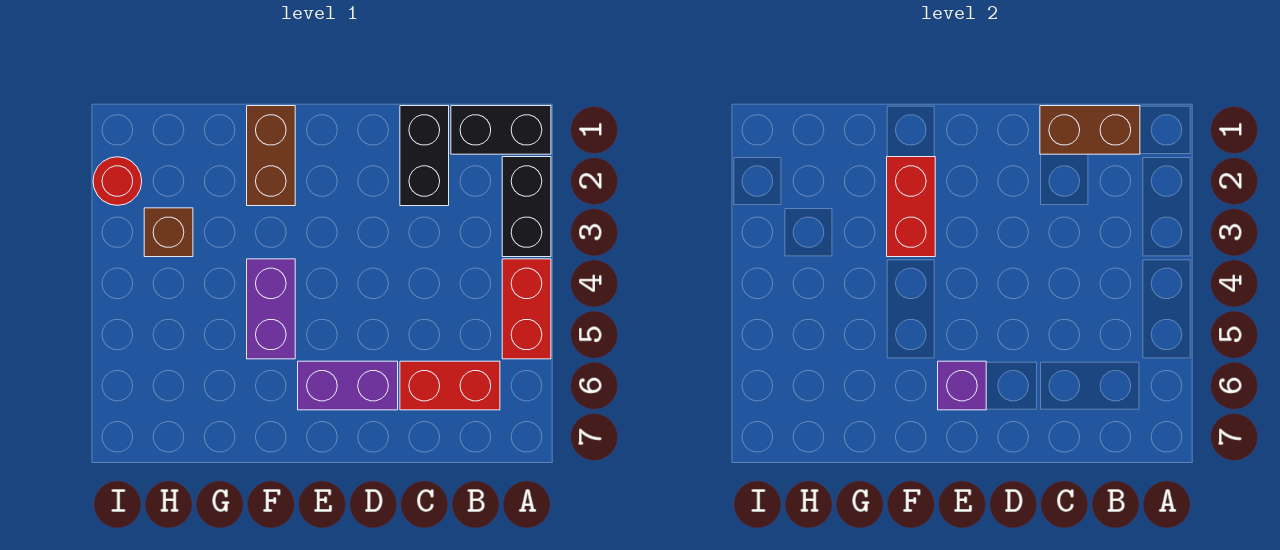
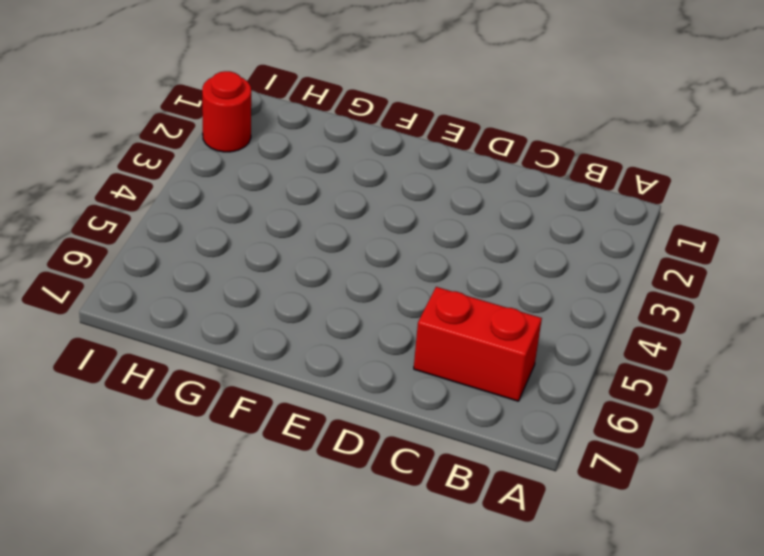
none -> black brick A1:B1 level 1
none -> black brick A2:A3 level 1
none -> red brick A4:A5 level 1

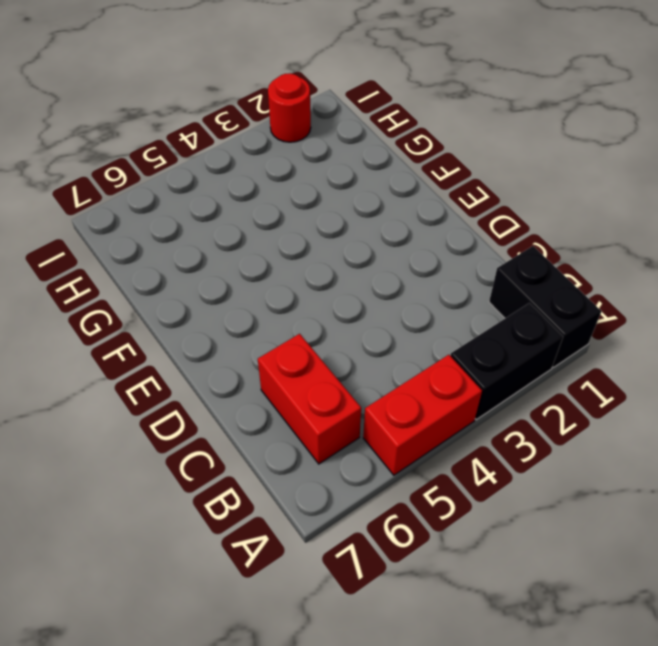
none -> black brick C1:C2 level 1
none -> purple brick D6:E6 level 1
none -> brown brick F1:F2 level 1

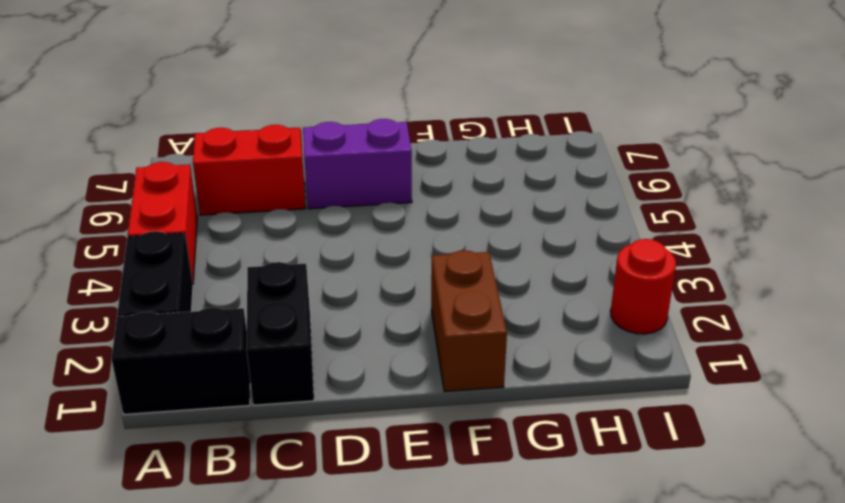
none -> purple brick F4:F5 level 1
none -> brown brick H3 level 1
none -> brown brick B1:C1 level 2

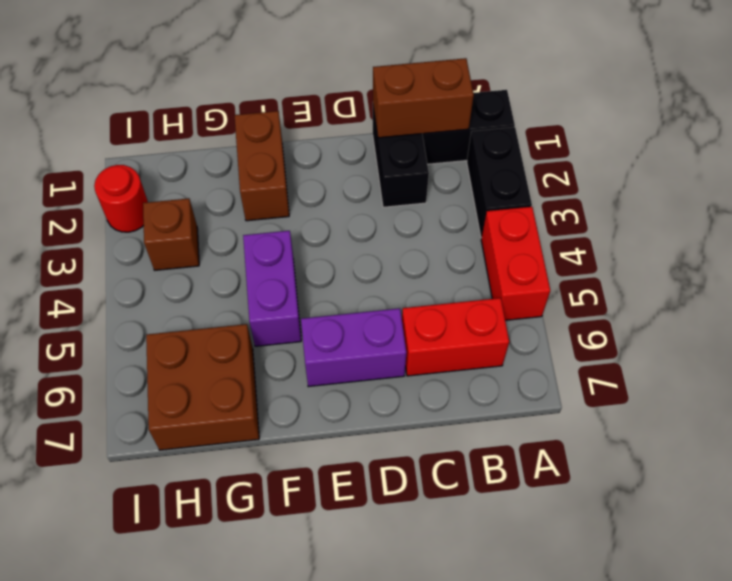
brown brick G6:H7 level 1 -> none
none -> purple brick E6 level 2
none -> red brick F2:F3 level 2

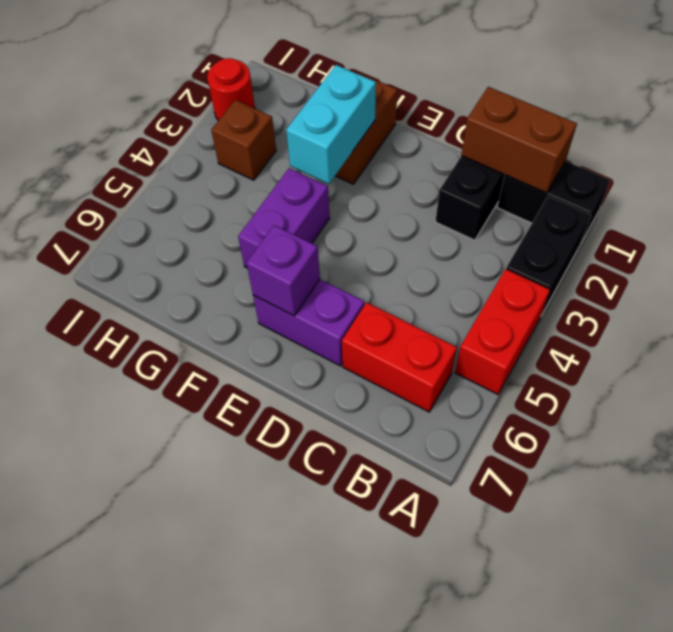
cyan brick F2:F3 level 2 -> red brick F2:F3 level 2

